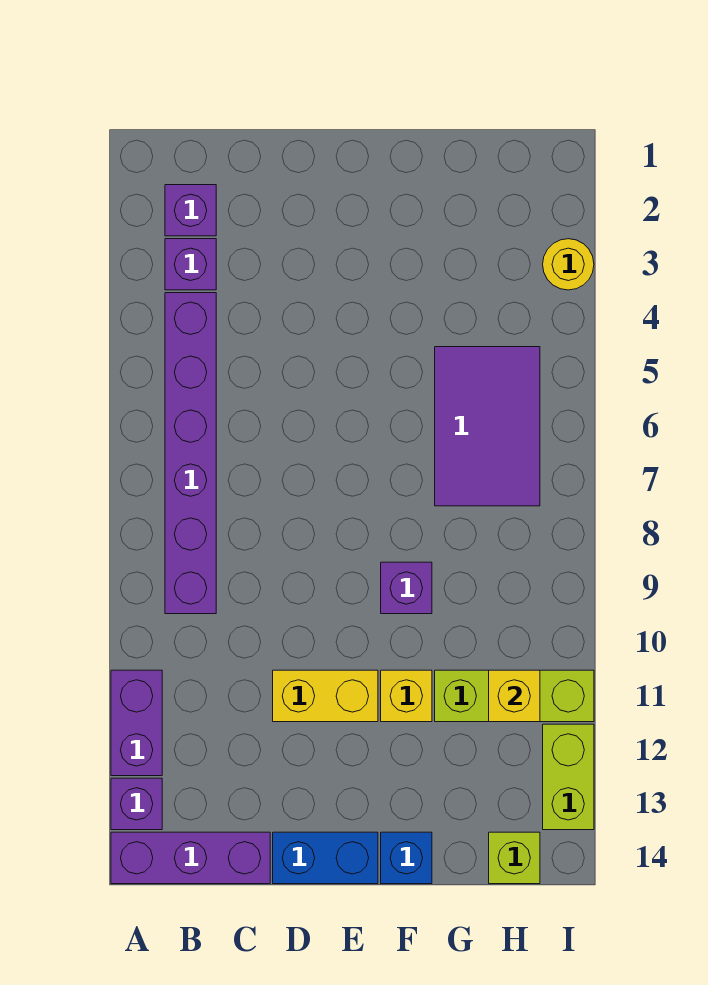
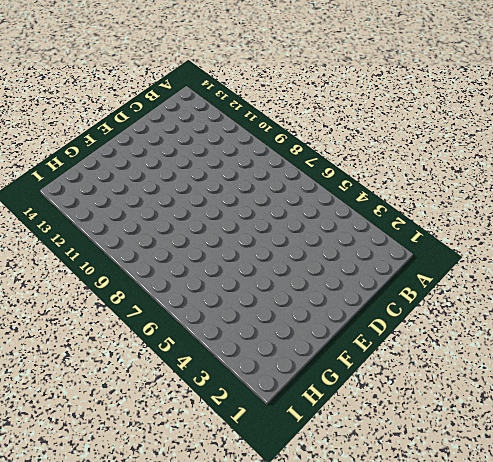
none -> purple brick A11:A12 level 1
none -> purple brick A13 level 1
none -> purple brick A14:C14 level 1

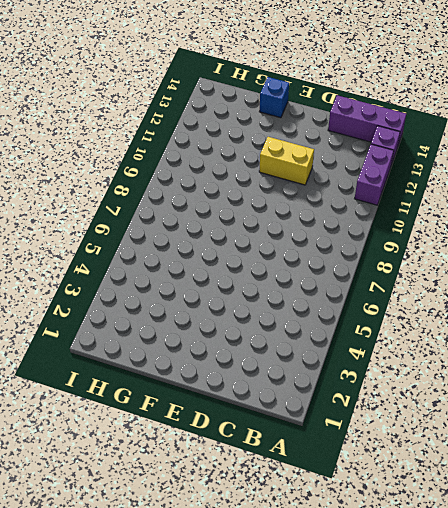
none -> purple brick B2 level 1
none -> purple brick B3 level 1
none -> purple brick B4:B9 level 1

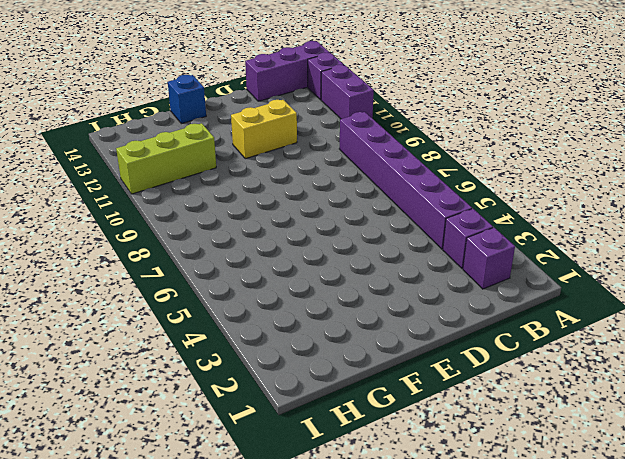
none -> blue brick D14:E14 level 1
none -> purple brick F9 level 1
none -> yellow brick F11 level 1

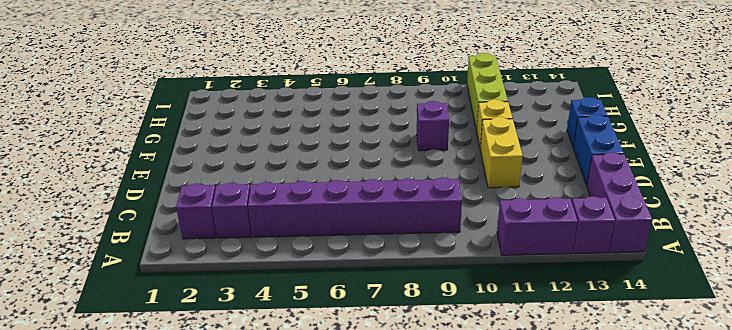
none -> purple tile G5:H7 level 1
none -> lime brick H14 level 1
none -> yellow round brick I3 level 1

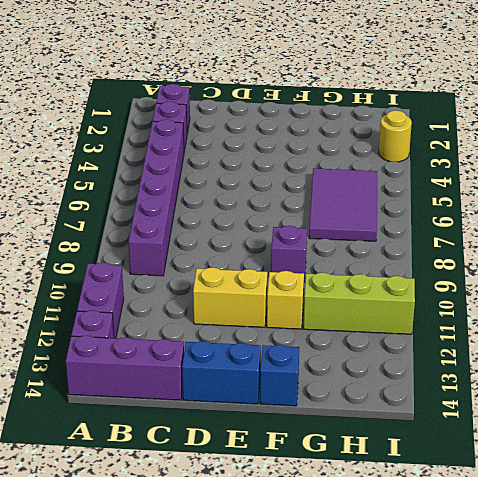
none -> lime brick H14 level 1
none -> lime brick I12:I13 level 1
none -> yellow brick H11 level 2

